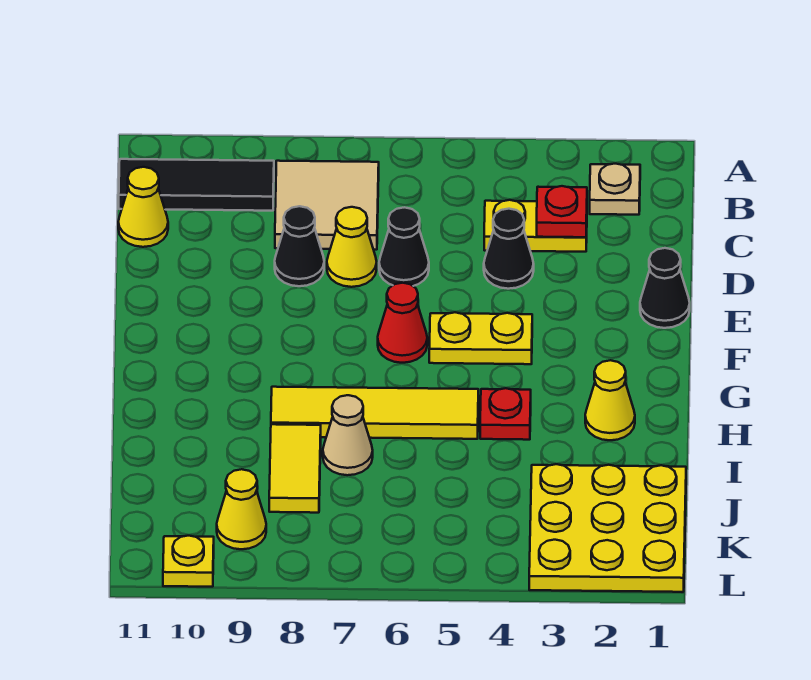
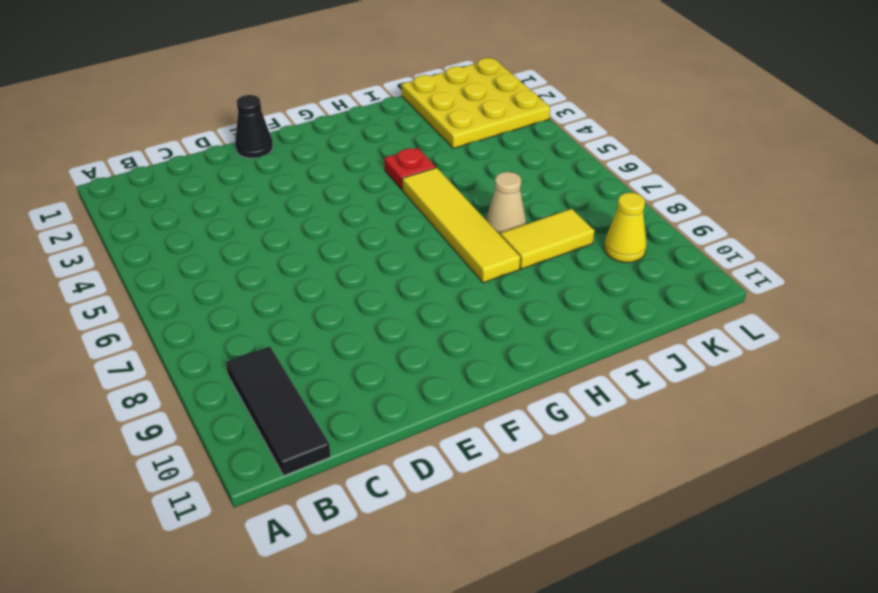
none -> tan plate B2 level 1
none -> tan tile B7:C8 level 1
none -> yellow plate C3:C4 level 1

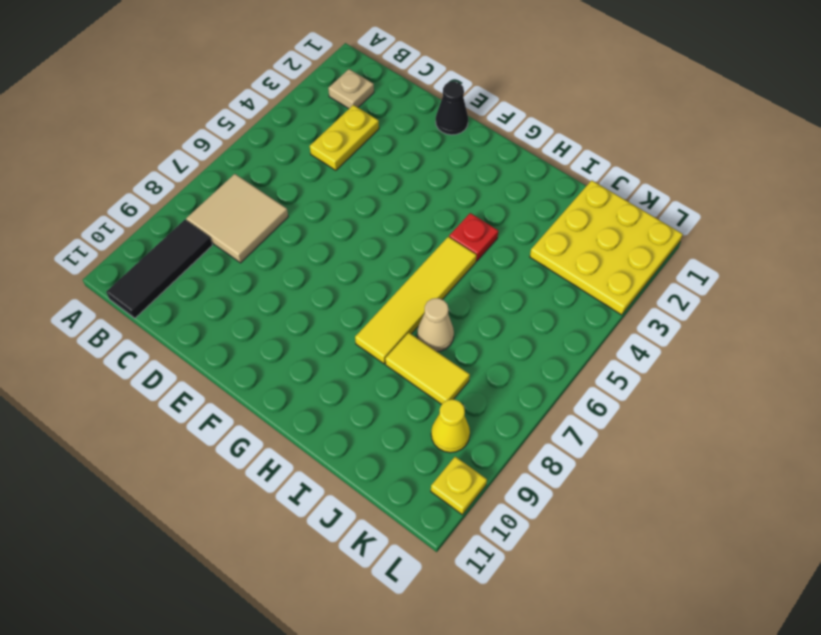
none -> yellow cone C11 level 1
none -> black cone D4 level 1
none -> black cone D6 level 1

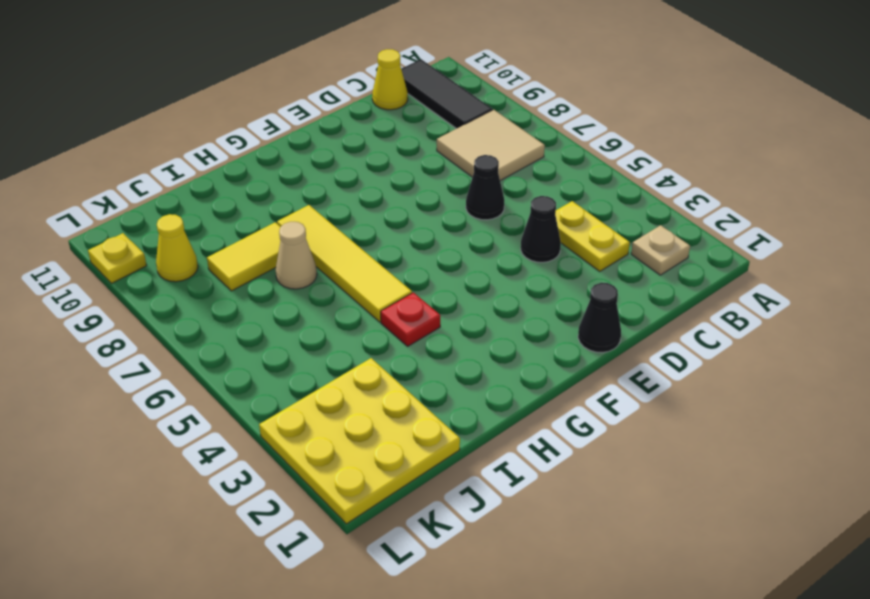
none -> yellow cone D7 level 1
none -> black cone D8 level 1
none -> yellow plate F4:F5 level 1

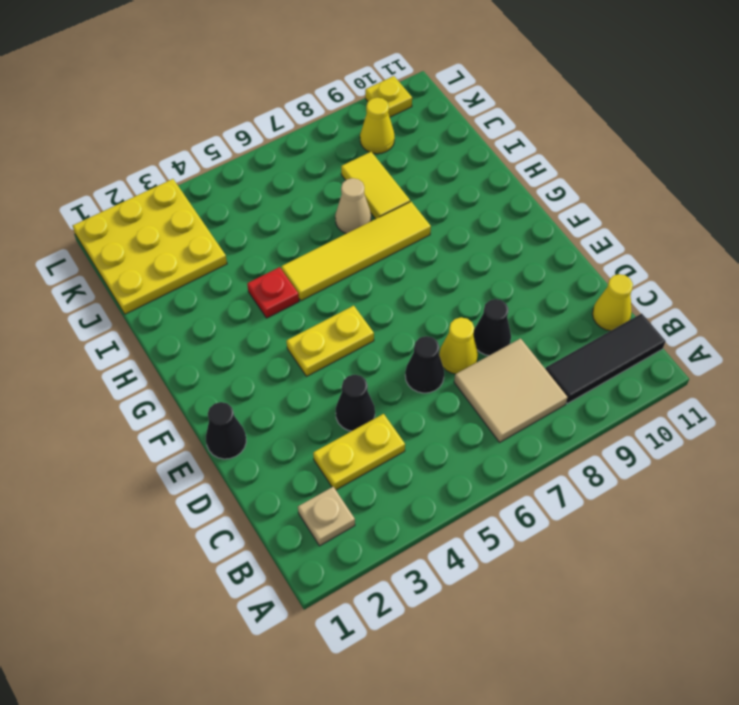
none -> red cone F6 level 1
none -> yellow cone H2 level 1
none -> red plate C3 level 2

